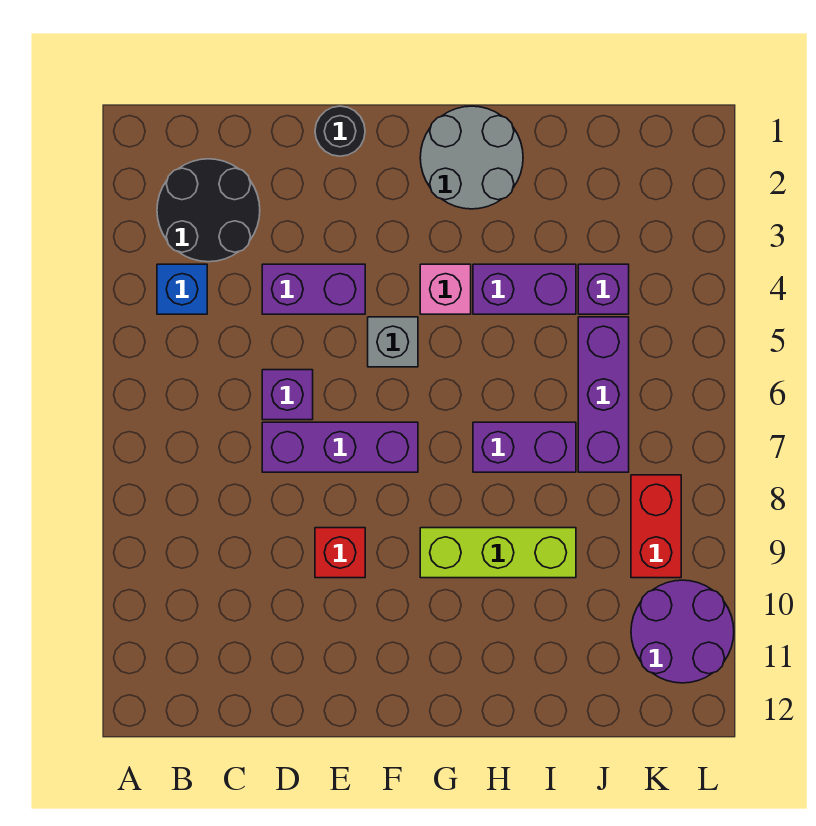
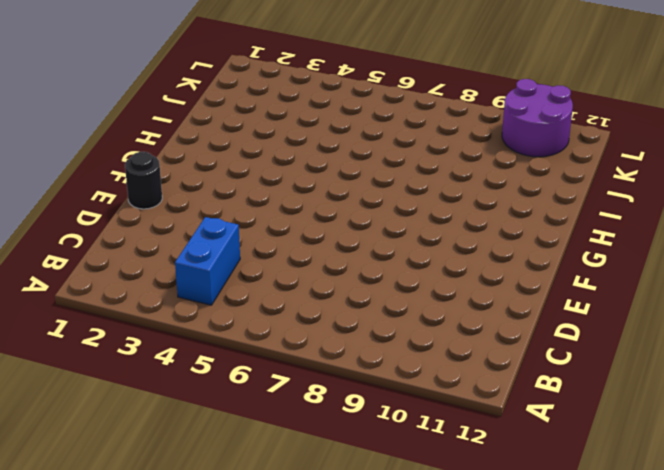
blue brick B4:C4 level 1 -> blue brick B4 level 1
none -> black round brick B2:C3 level 1
none -> purple brick D4:E4 level 1
none -> purple brick D6 level 1

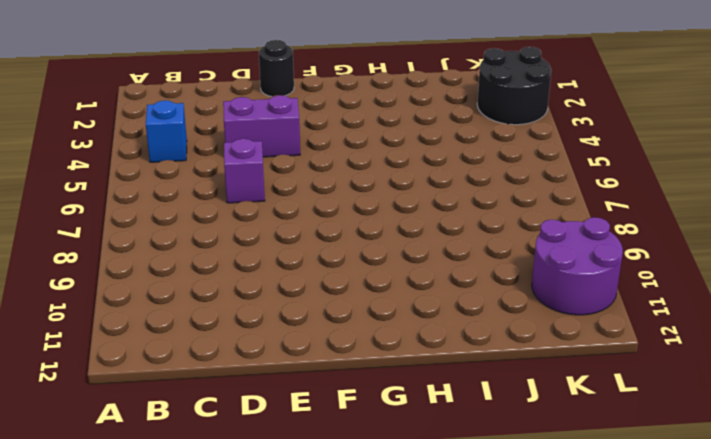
black round brick K2:L3 level 1 -> black round brick B2:C3 level 1
none -> purple brick D7:F7 level 1
none -> red brick E9 level 1
none -> grey brick F5 level 1

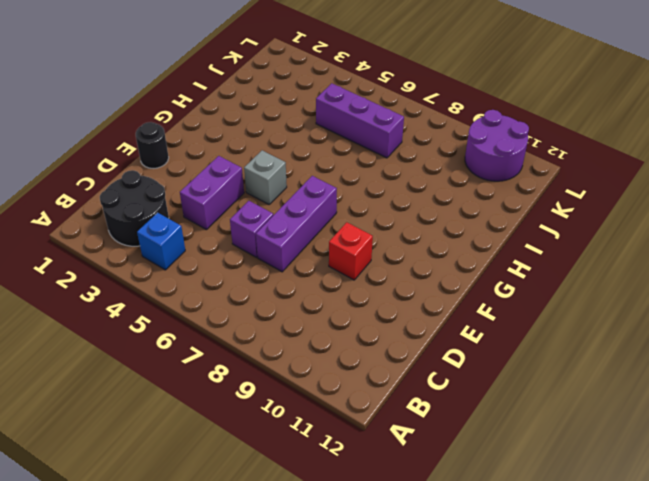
none -> grey round brick G1:H2 level 1
none -> pink brick G4 level 1
none -> lime brick G9:I9 level 1

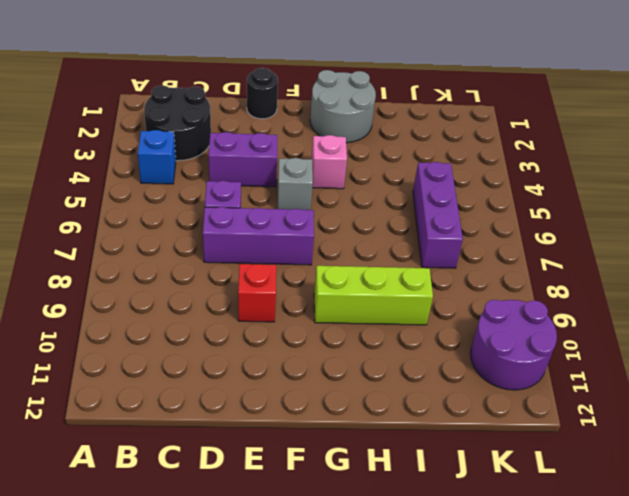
none -> purple brick H4:I4 level 1
none -> purple brick H7:I7 level 1
none -> purple brick J4 level 1

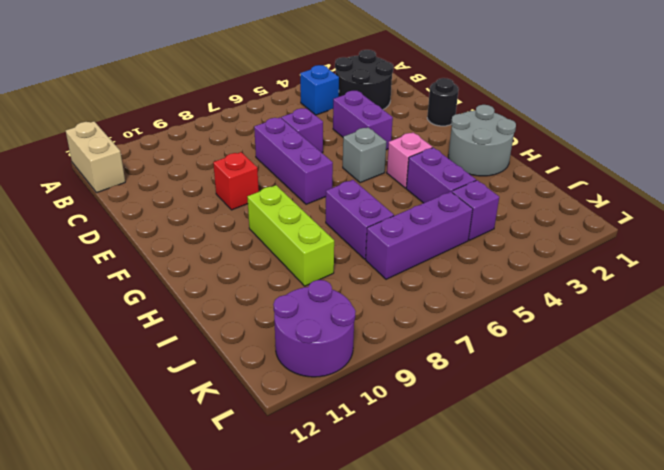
tan brick A12:B12 level 1 -> none
none -> red brick K8:K9 level 1

